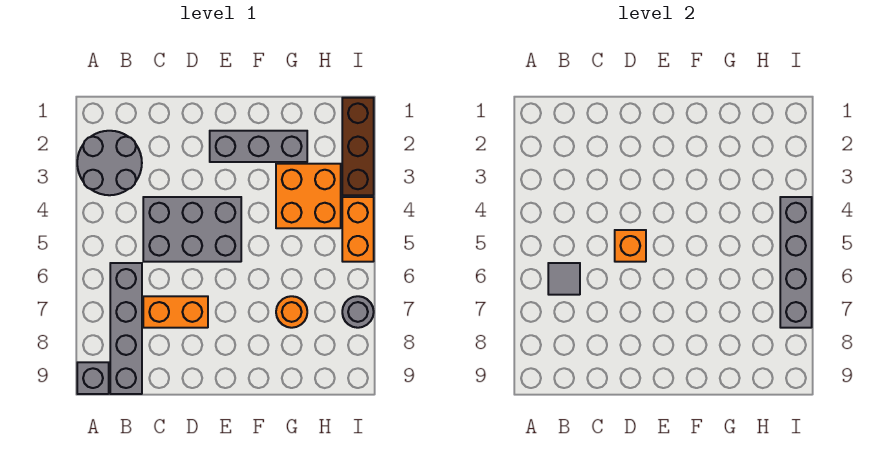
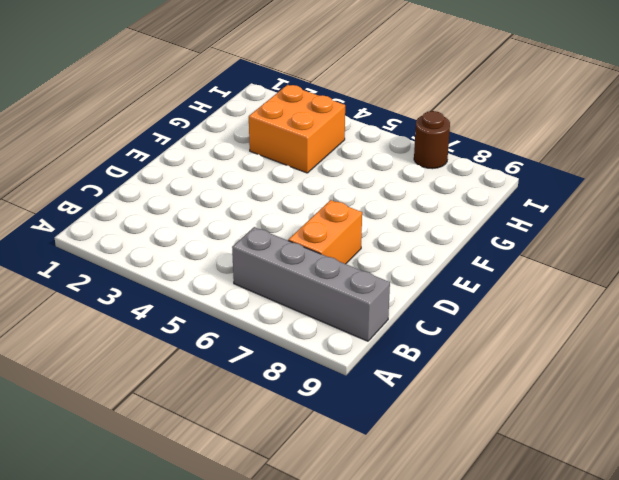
brown round brick I7 level 1 -> grey round brick I7 level 1
none -> grey round brick A2:B3 level 1
none -> grey brick A9 level 1
none -> grey brick C4:E5 level 1

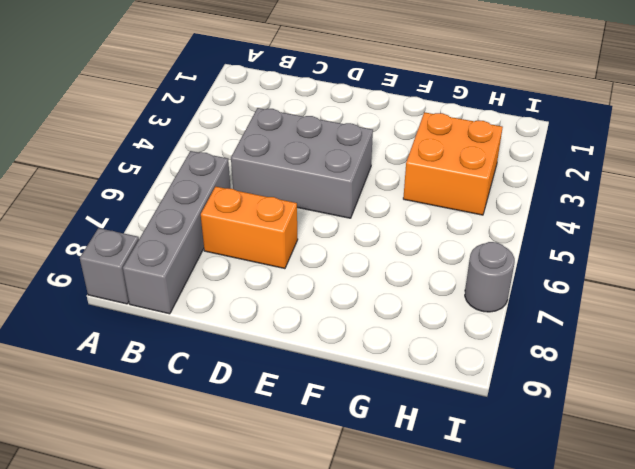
none -> grey round brick A2:B3 level 1
none -> grey brick E2:G2 level 1
none -> orange round brick G7 level 1

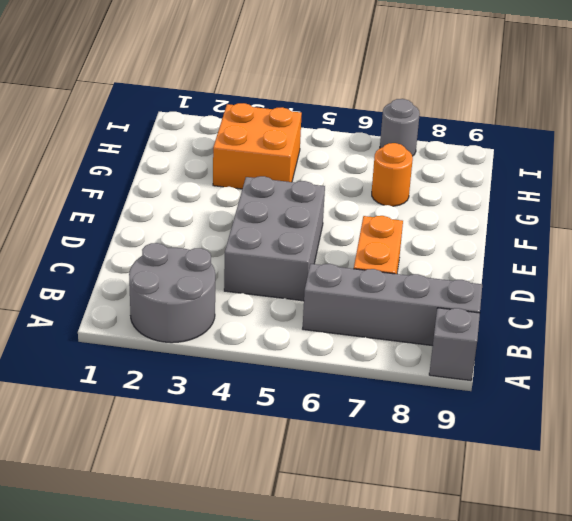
none -> grey brick E2:G2 level 1
none -> brown brick I1:I3 level 1
none -> orange brick I4:I5 level 1

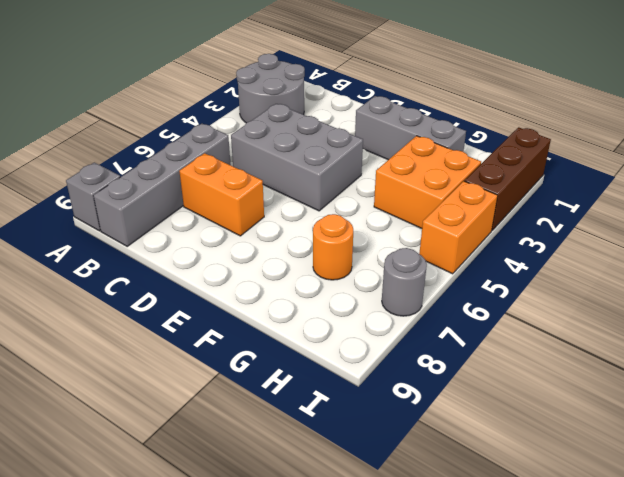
none -> grey tile B6 level 2
none -> orange brick D5 level 2
none -> grey brick I4:I7 level 2

